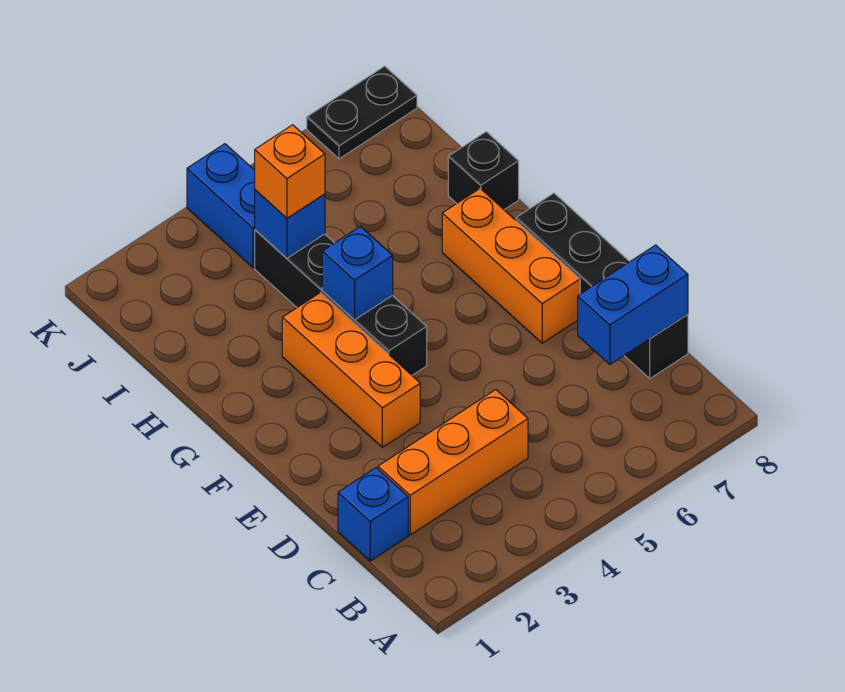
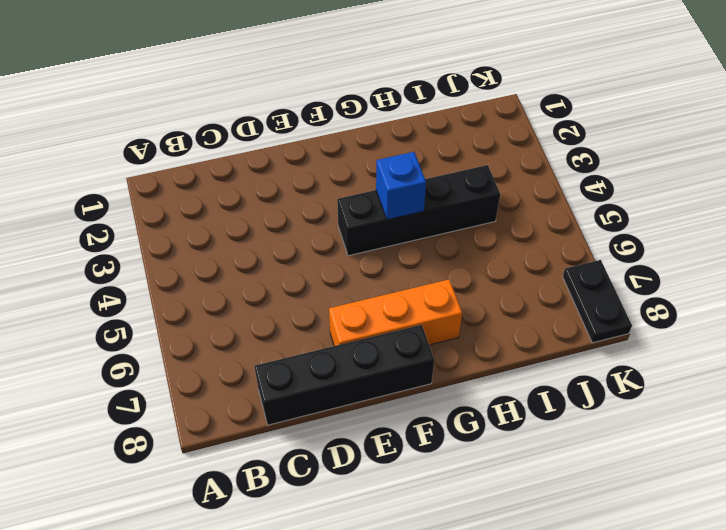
none -> blue brick C1 level 1
none -> orange brick C2:C4 level 1
none -> orange brick E3:G3 level 1

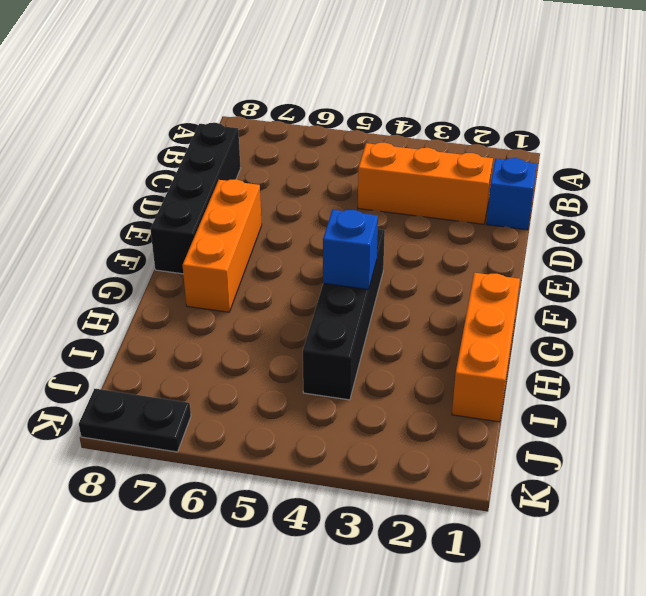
orange brick G1:I1 level 1 -> orange brick E3:G3 level 1
none -> black brick H8 level 1
none -> blue brick J4:K4 level 1
none -> blue brick C7:C8 level 2

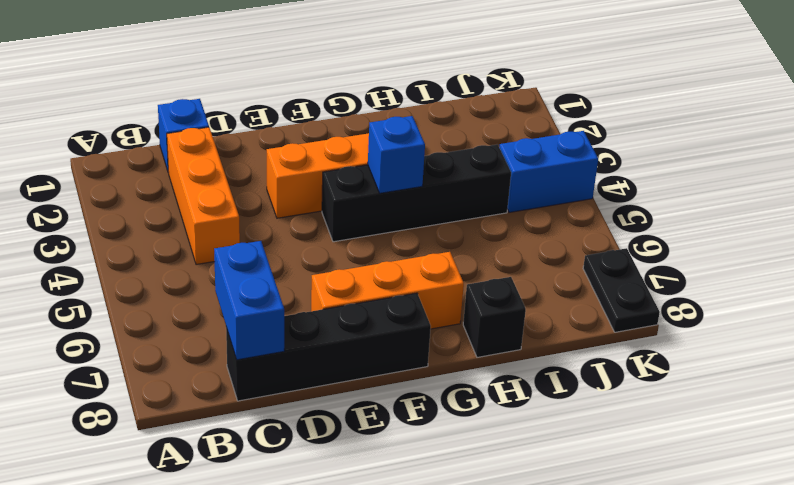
none -> blue brick I4 level 2
none -> orange brick I4 level 3

